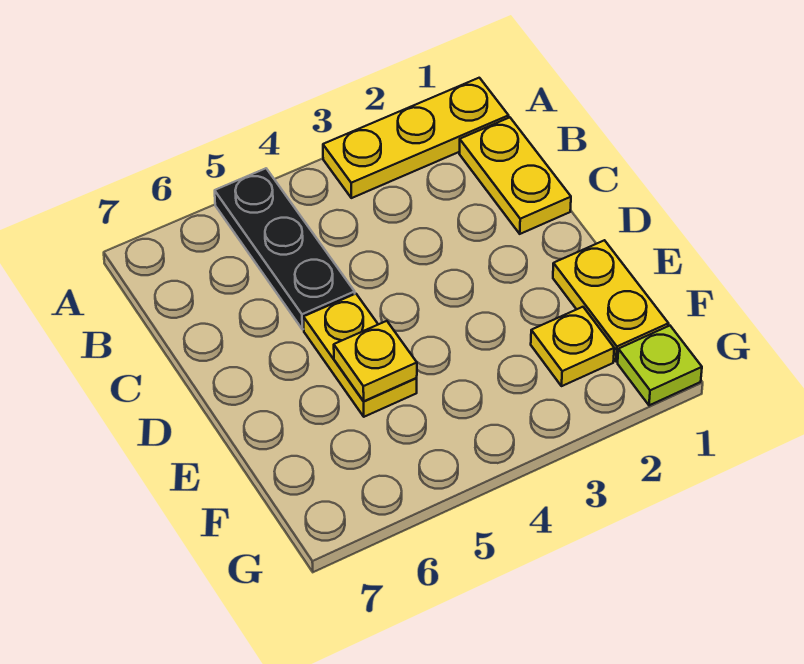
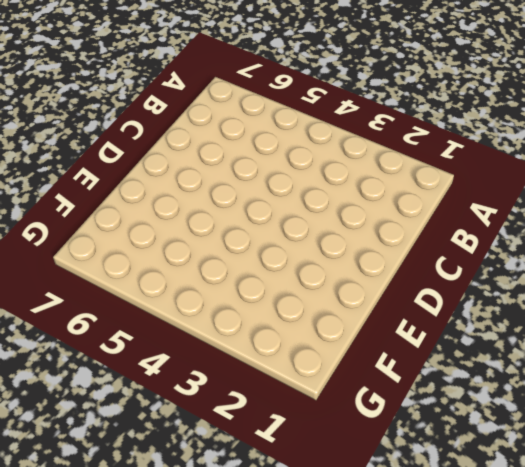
none -> yellow plate A1:A3 level 1
none -> black plate A5:C5 level 1

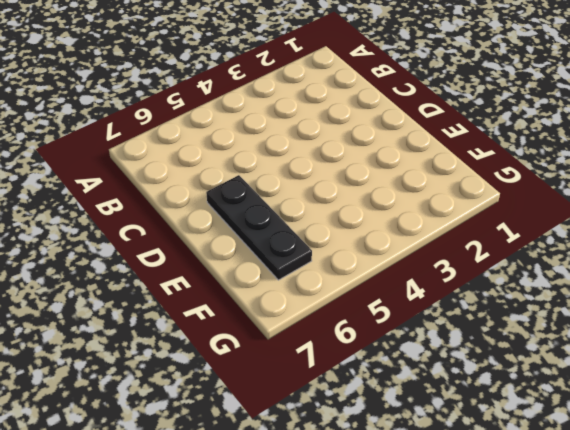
black plate D6:F6 level 1 -> black plate A5:C5 level 1
none -> yellow plate A1:A3 level 1
none -> yellow plate B1:C1 level 1

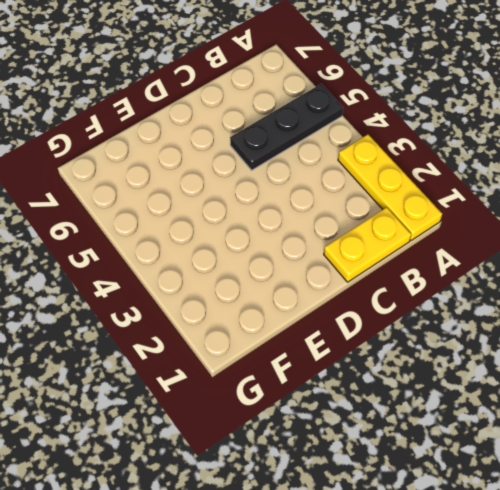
none -> yellow plate D5:E5 level 1
none -> yellow plate E1:F1 level 1

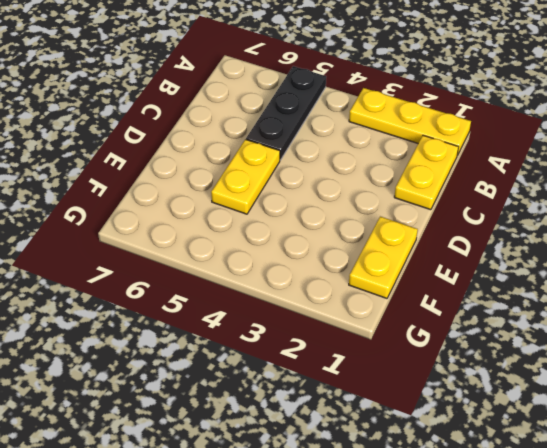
none -> yellow plate F2 level 1
none -> lime plate G1 level 1

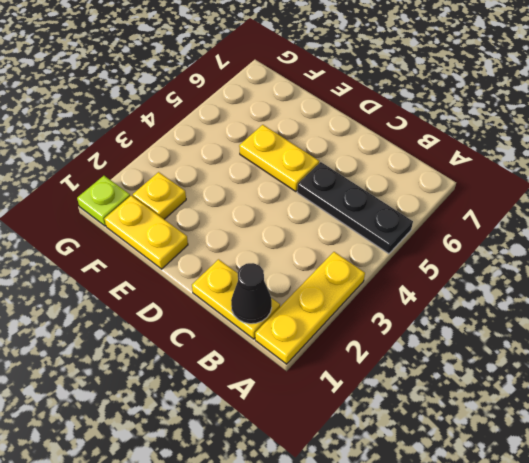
black cone B1 level 2 -> none
none -> yellow plate E5 level 2

